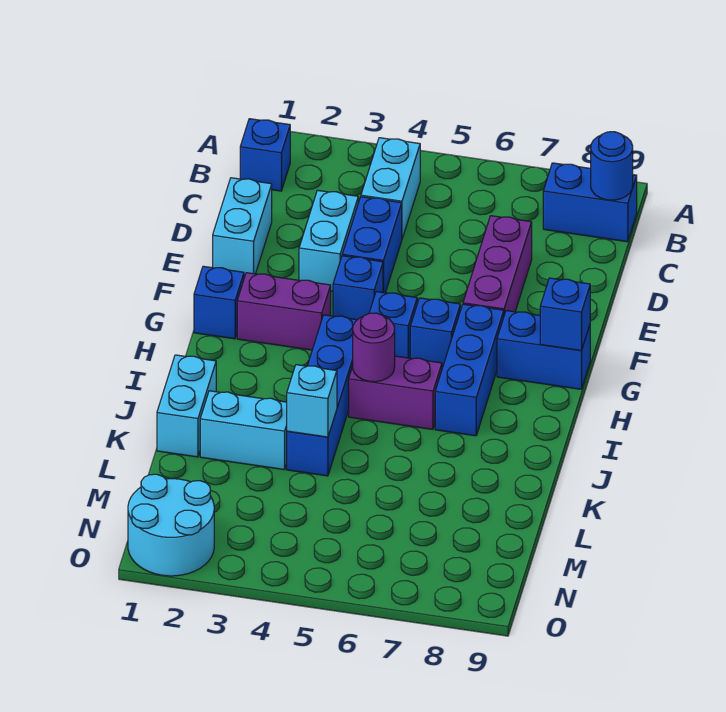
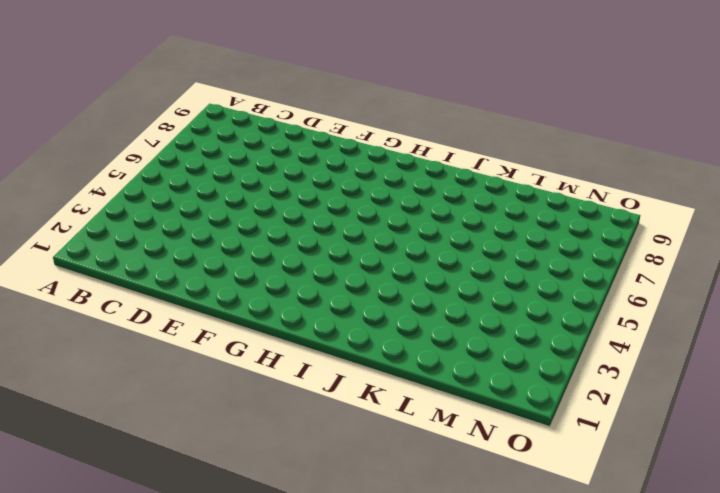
none -> blue brick B1 level 1
none -> cyan brick B4:C4 level 1
none -> blue brick B8:B9 level 1

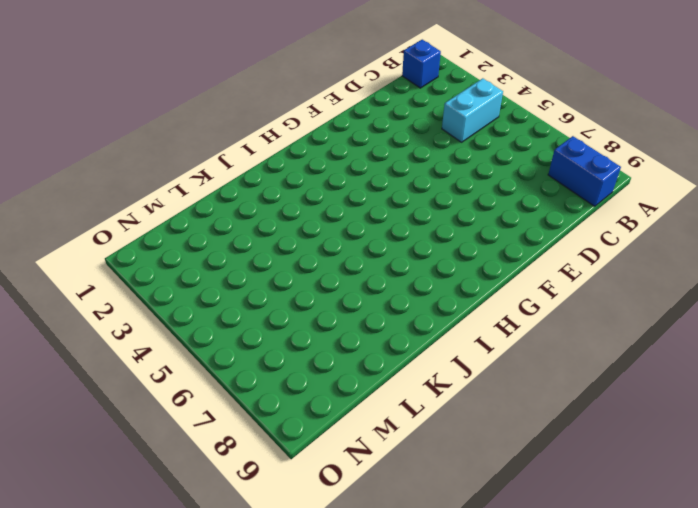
none -> cyan brick D1:E1 level 1
none -> cyan brick D3:E3 level 1
none -> blue brick D4:E4 level 1

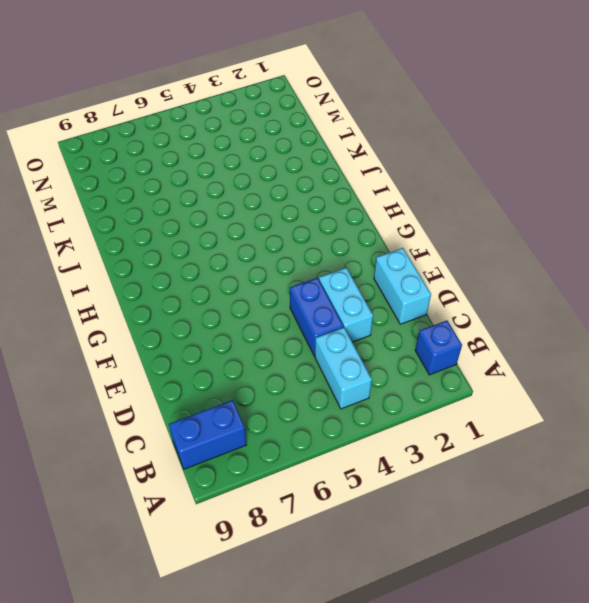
none -> purple brick D7:F7 level 1
none -> blue brick F4 level 1
none -> blue brick G1 level 1

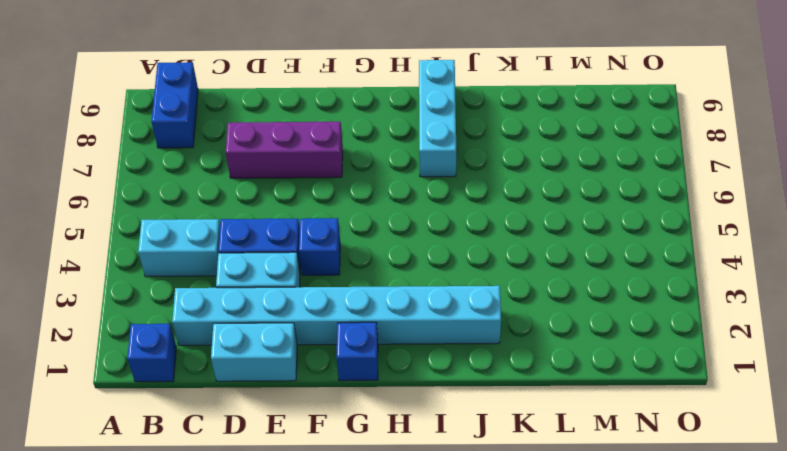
cyan brick C2:J2 level 1 -> purple brick G2:G3 level 1
cyan brick I7:I9 level 1 -> blue brick G7:I7 level 1
none -> blue brick G5 level 1
none -> blue brick G6 level 1
none -> blue brick G8:G9 level 1

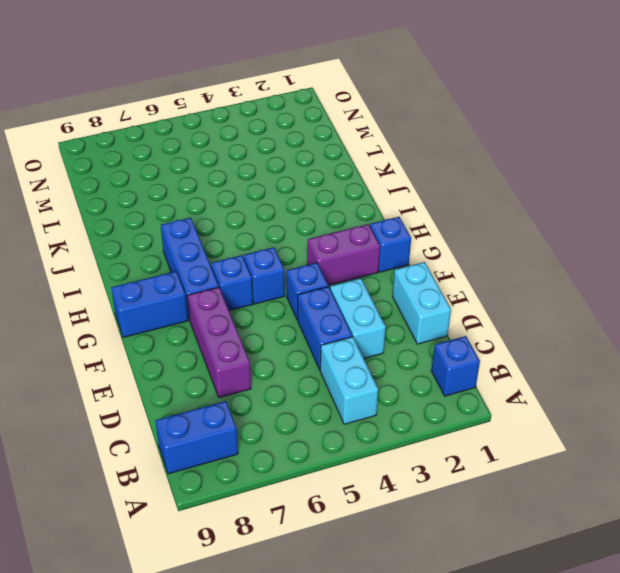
none -> blue brick H4:K4 level 1
none -> purple brick I5:I6 level 1
none -> cyan brick J1:K1 level 1

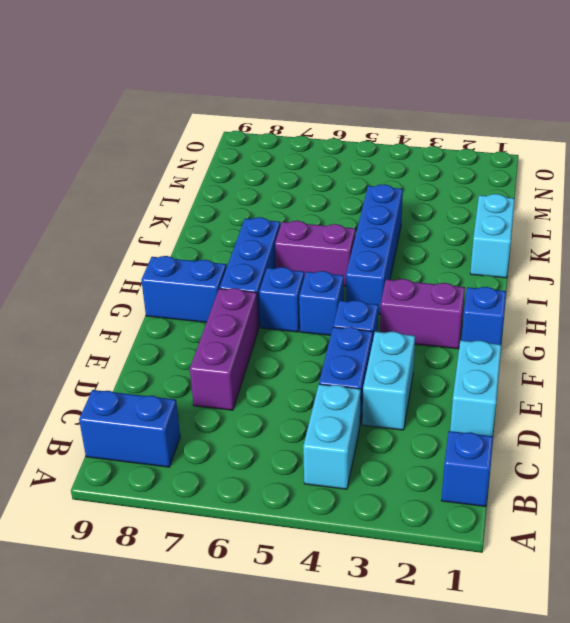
none -> cyan brick K2:K3 level 1
none -> cyan round brick N1:O2 level 1
none -> blue round brick B9 level 2

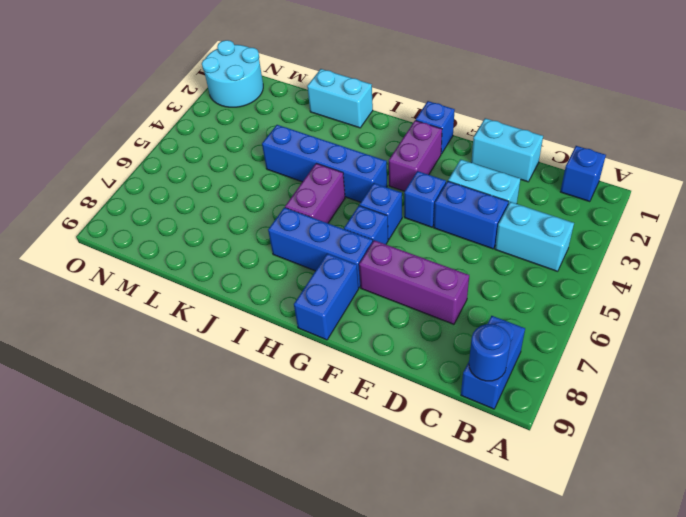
none -> cyan brick K2:K3 level 1
none -> blue brick G9 level 2
none -> purple round brick I5 level 2

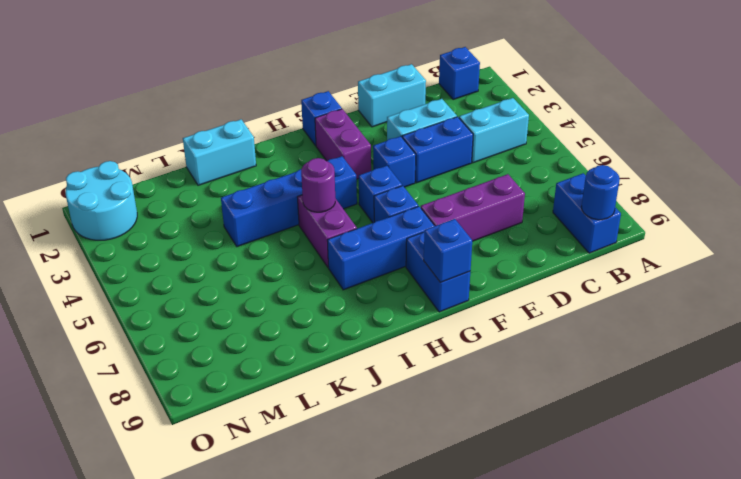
none -> cyan brick K2:K3 level 1
none -> cyan brick K4 level 2

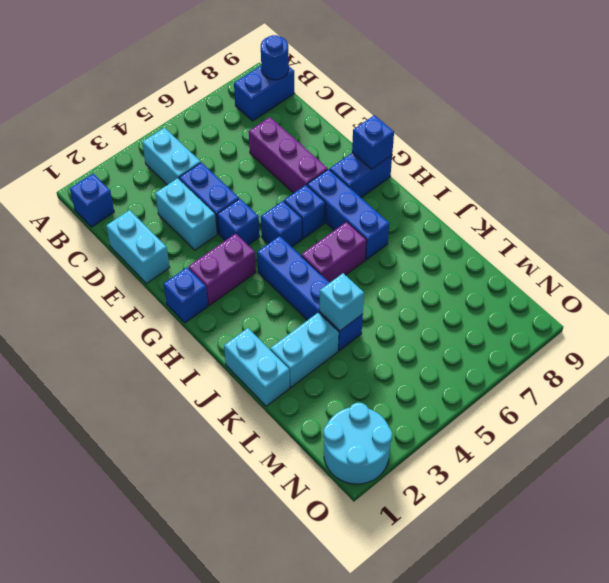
none -> purple round brick I5 level 2

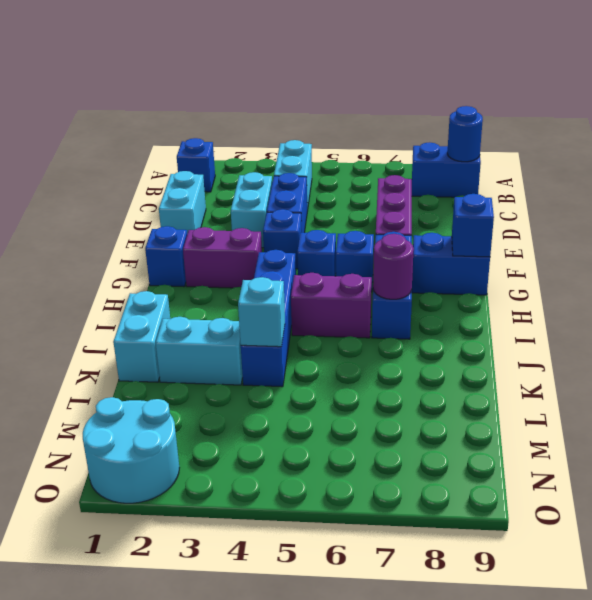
purple round brick I7 level 2 -> purple round brick I5 level 2

